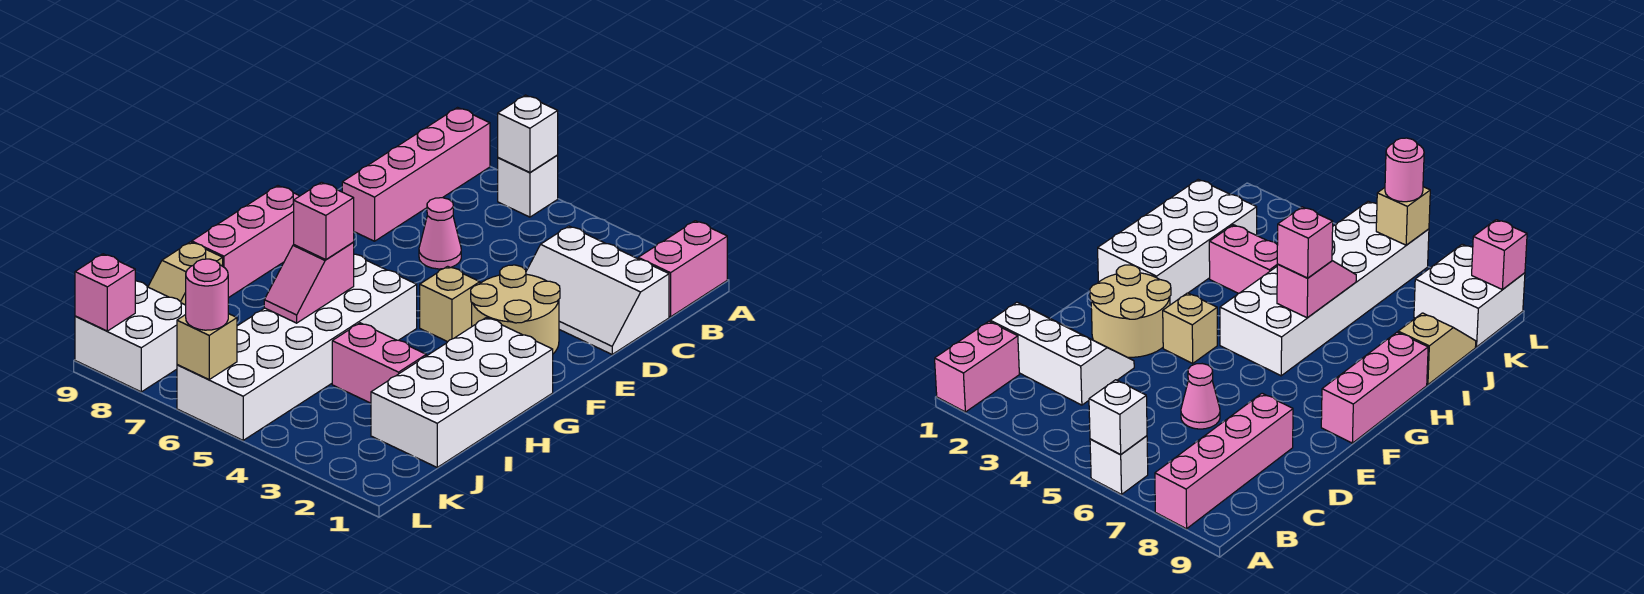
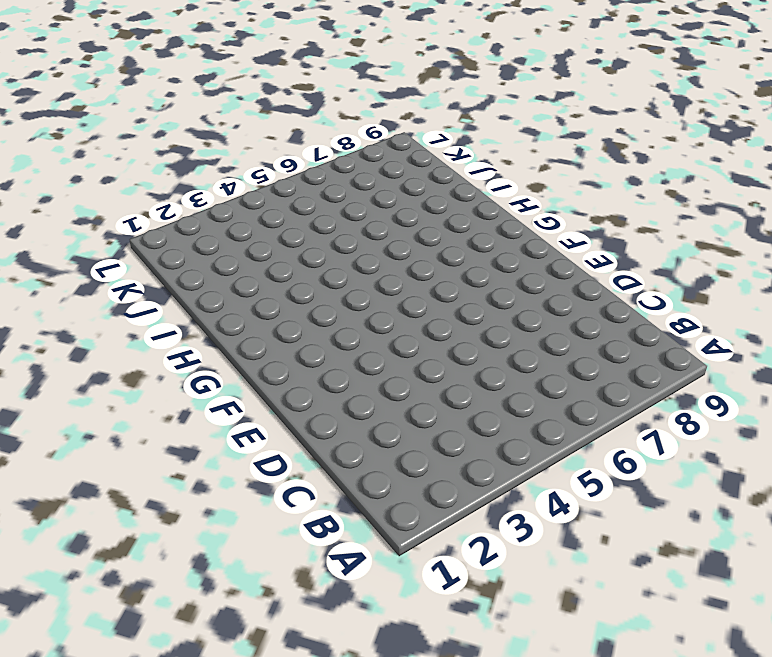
none -> pink brick A1:B1 level 1
none -> white brick A6 level 1
none -> pink brick A8:D8 level 1

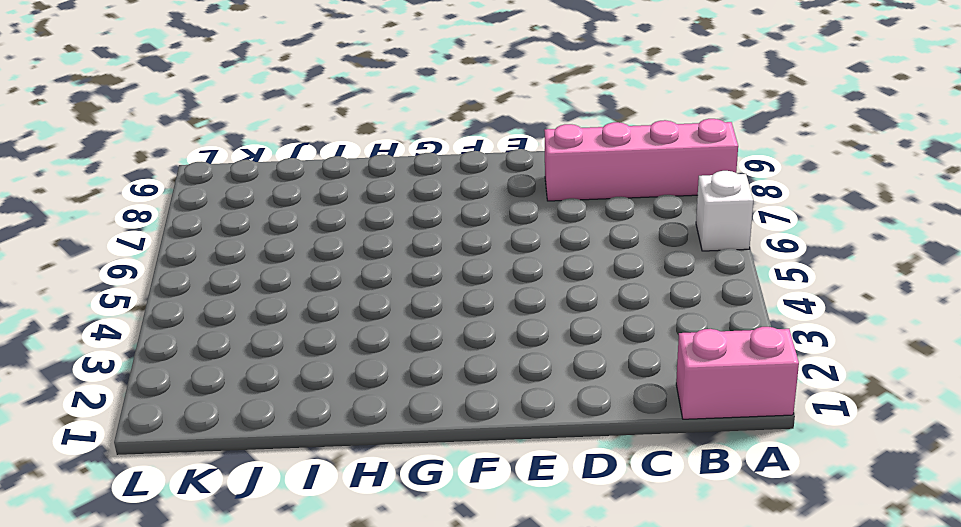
none -> white slope C1:D3 level 1 top C
none -> pink cone D6 level 1
none -> tan round brick E2:F3 level 1

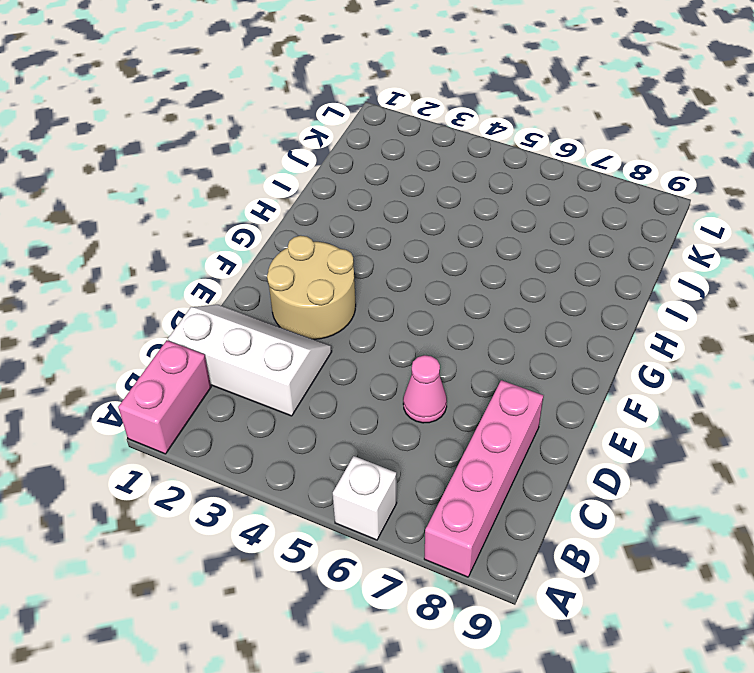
none -> tan brick F4 level 1
none -> pink brick F9:H9 level 1
none -> white brick G1:J2 level 1

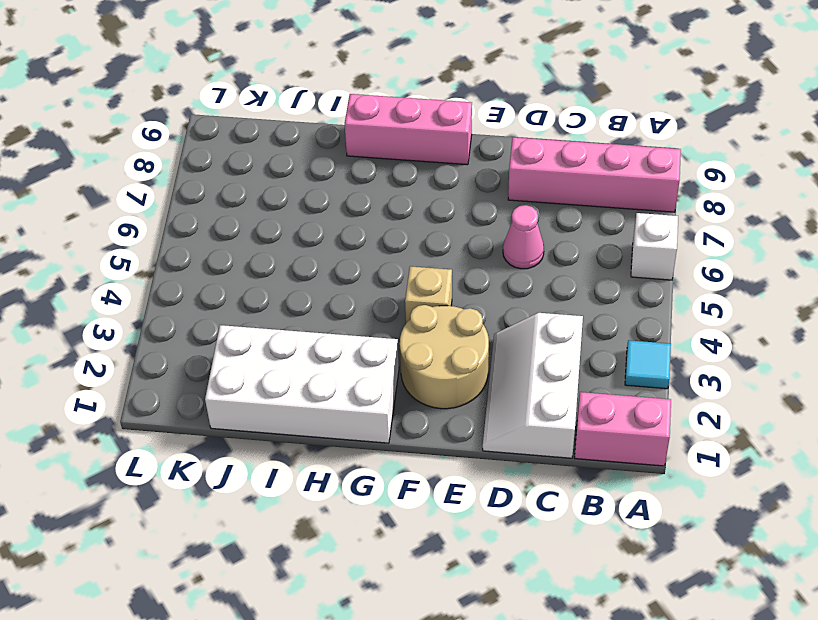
cyan tile A3 level 1 -> none
none -> white brick G5:L6 level 1
none -> pink brick I3:I4 level 1
none -> tan slope I9:J9 level 1 top I

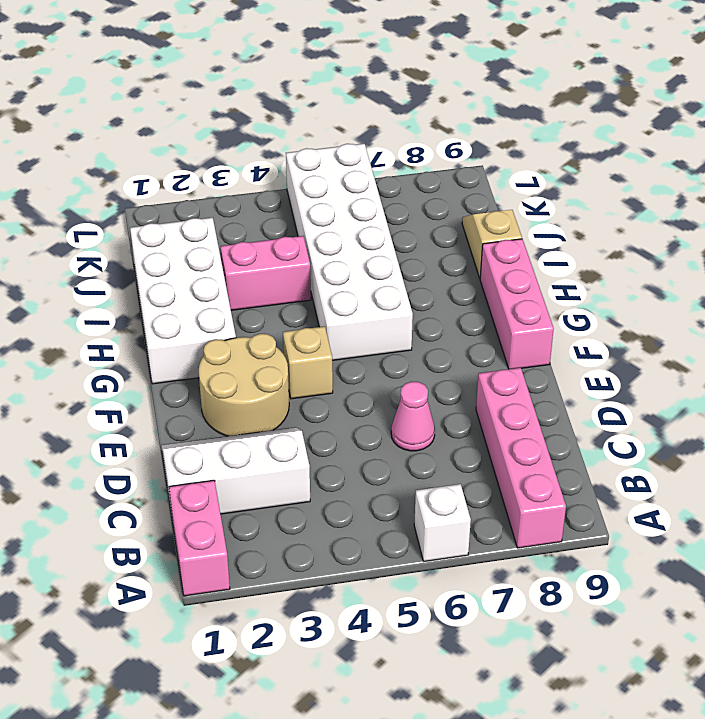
none -> white brick K8:L9 level 1
none -> white brick A6 level 2
none -> pink slope H6:I6 level 2 top H

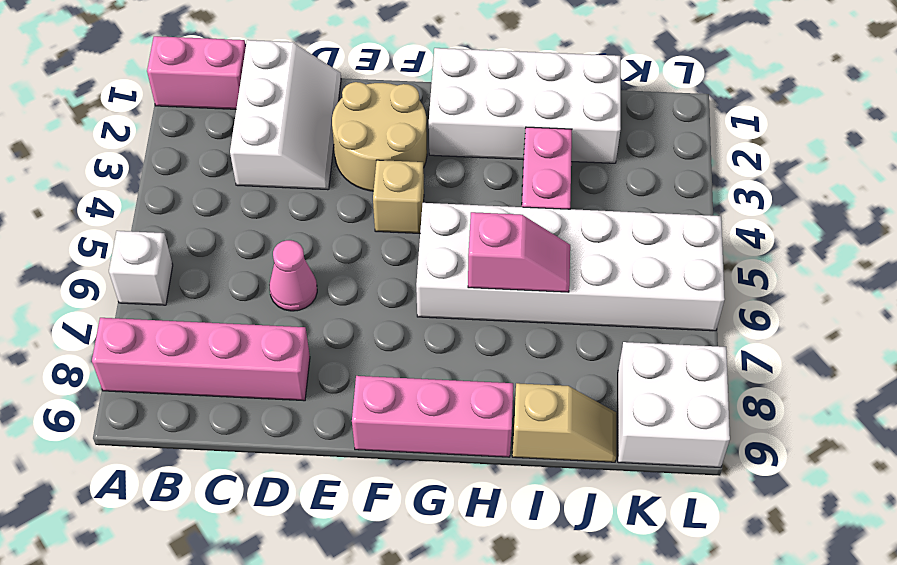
none -> white brick A6 level 2
none -> tan brick L6 level 2
none -> pink brick L9 level 2

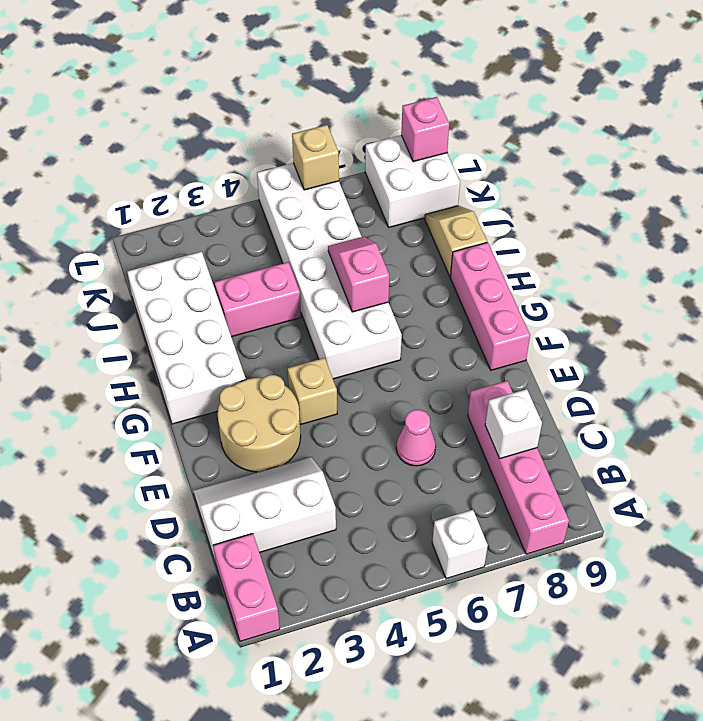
white brick C8 level 2 -> white brick A6 level 2
none -> pink brick H6 level 3
none -> pink round brick L6 level 3

